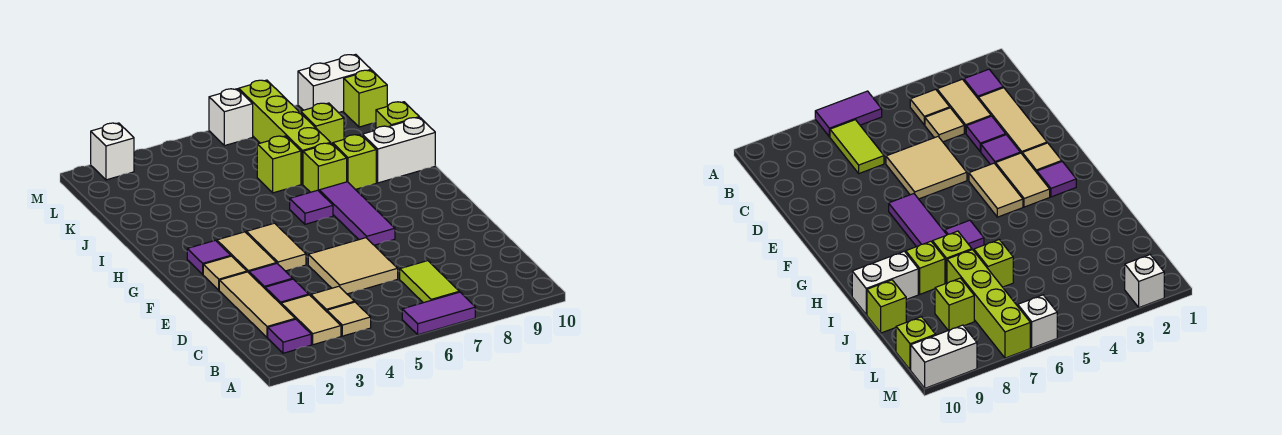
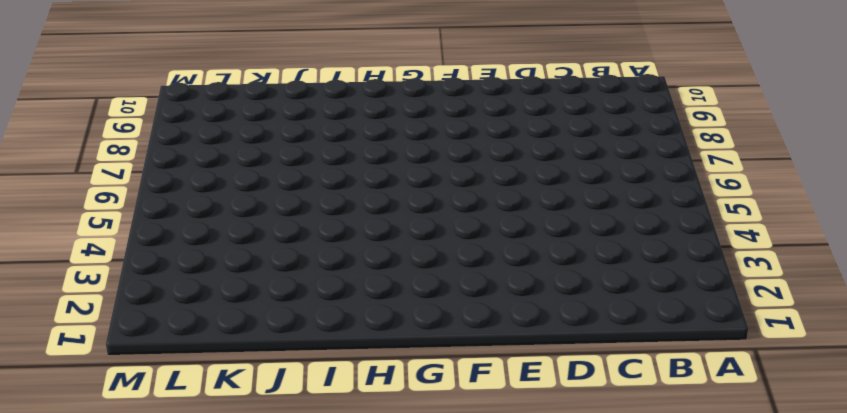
none -> purple tile A6:A7 level 1
none -> purple tile B2 level 1
none -> tan tile B3:C3 level 1

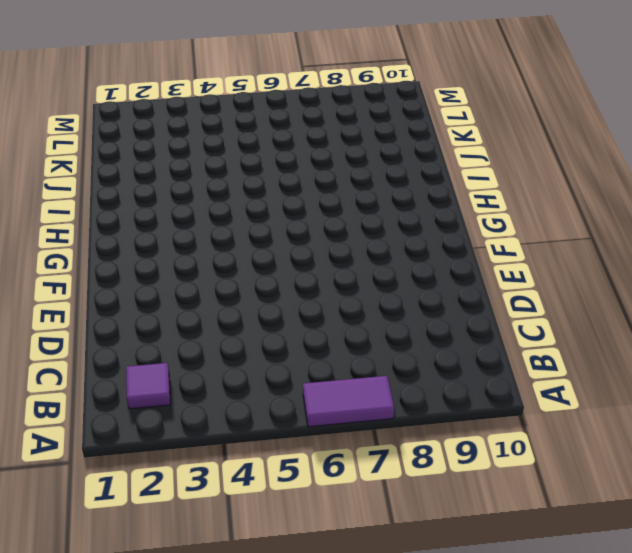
none -> tan tile B3:C3 level 1
none -> tan tile B4 level 1
none -> lime tile B7:C7 level 1

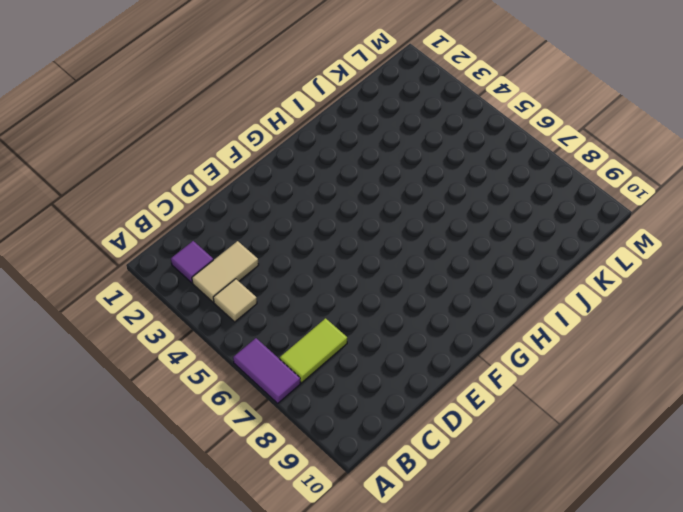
none -> tan tile C2:E2 level 1
none -> tan tile C4 level 1
none -> purple tile D3 level 1

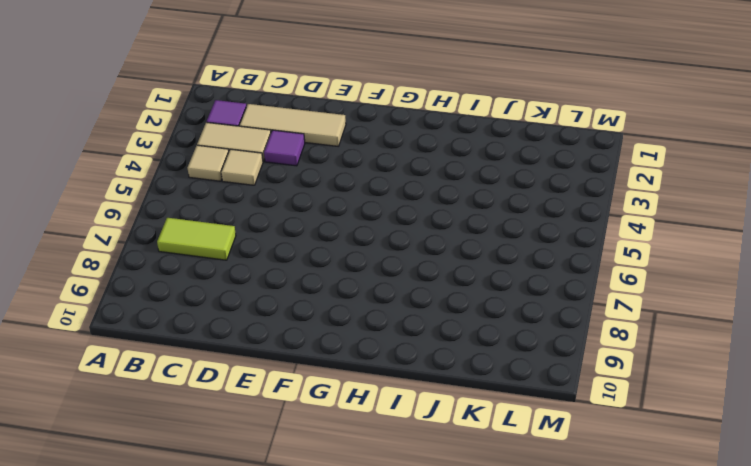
none -> purple tile A6:A7 level 1
none -> tan tile D5:E6 level 1
none -> purple tile E3 level 1

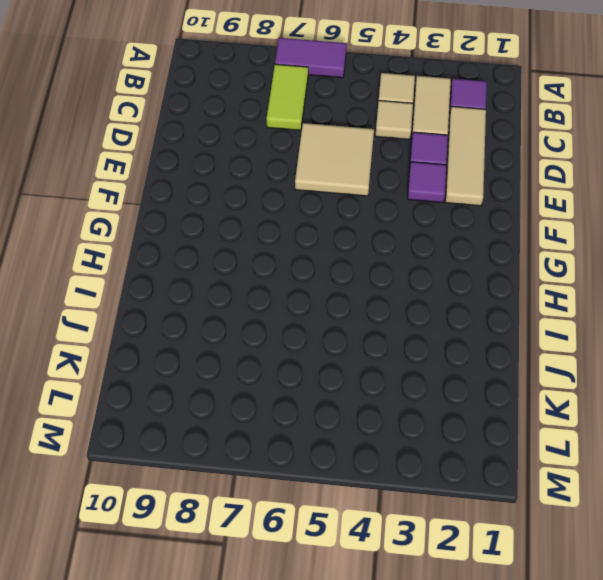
none -> tan tile F2 level 1
none -> tan tile F3:G3 level 1
none -> tan tile F4:G4 level 1

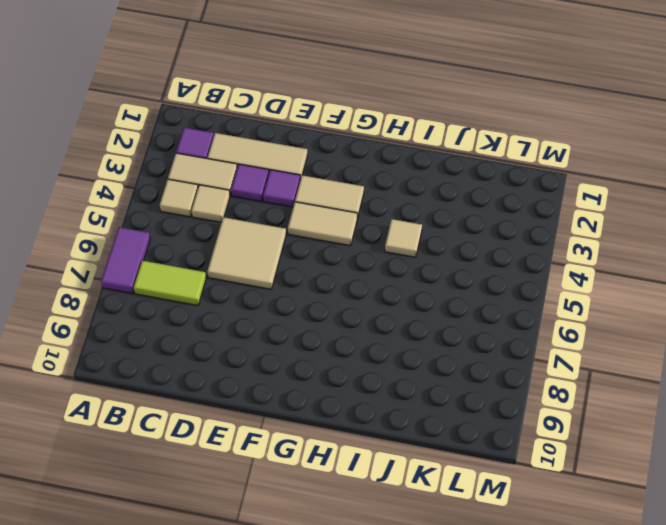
tan tile I4 level 1 -> tan tile F2 level 1
none -> purple tile F7:H7 level 1
none -> purple tile G2 level 1
none -> purple tile H6 level 1

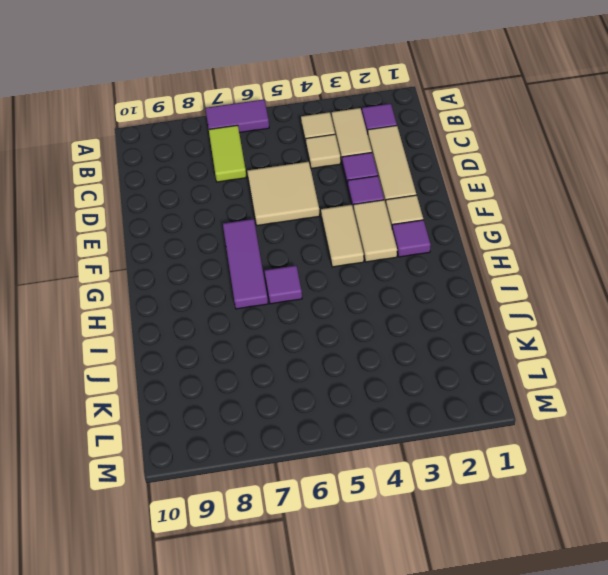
none -> lime brick I7 level 1
none -> lime brick I8 level 1
none -> white brick I9:I10 level 1

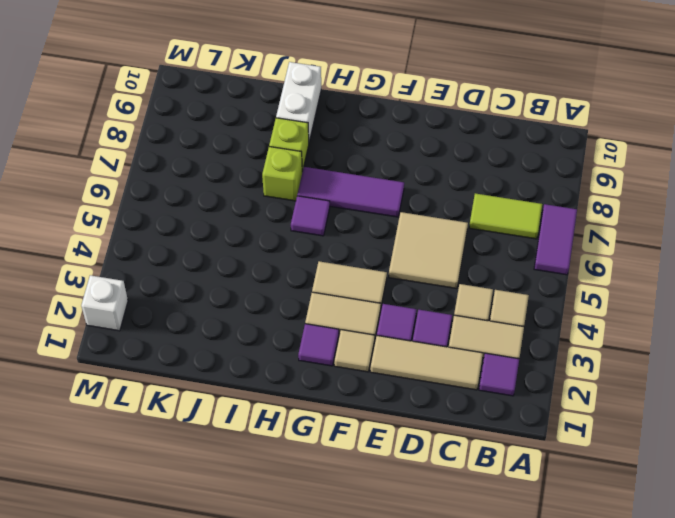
none -> lime brick J6 level 1
none -> lime brick J7:M7 level 1
none -> lime brick J10 level 1

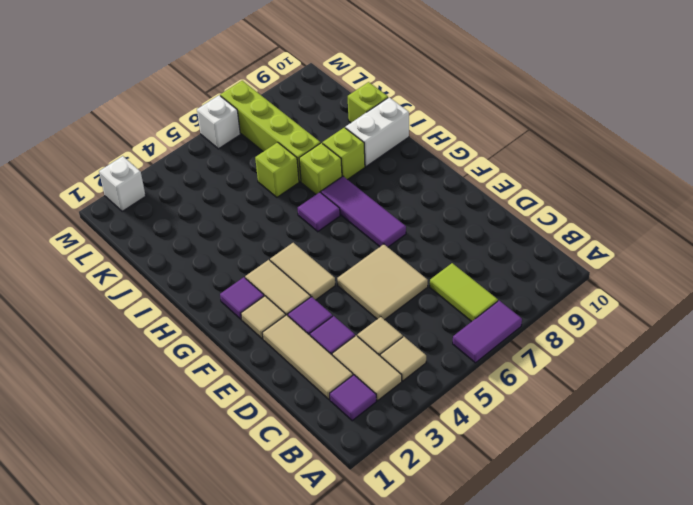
none -> lime brick K8 level 1
none -> lime brick L10 level 1
none -> white brick M9:M10 level 1

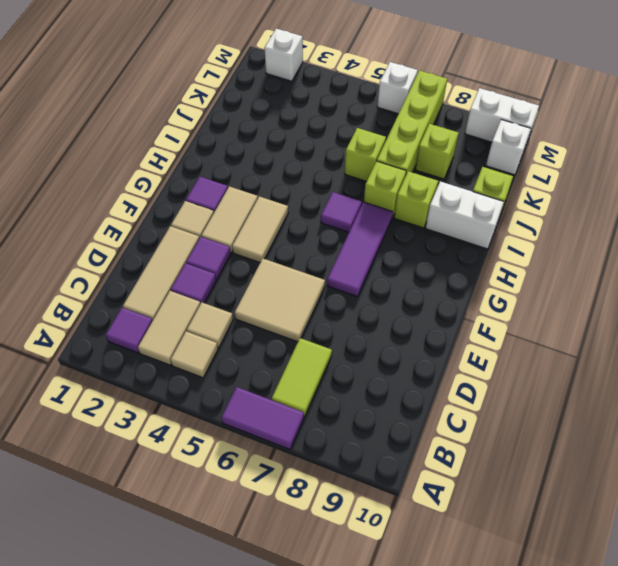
white brick L10 level 1 -> lime brick L10 level 1

